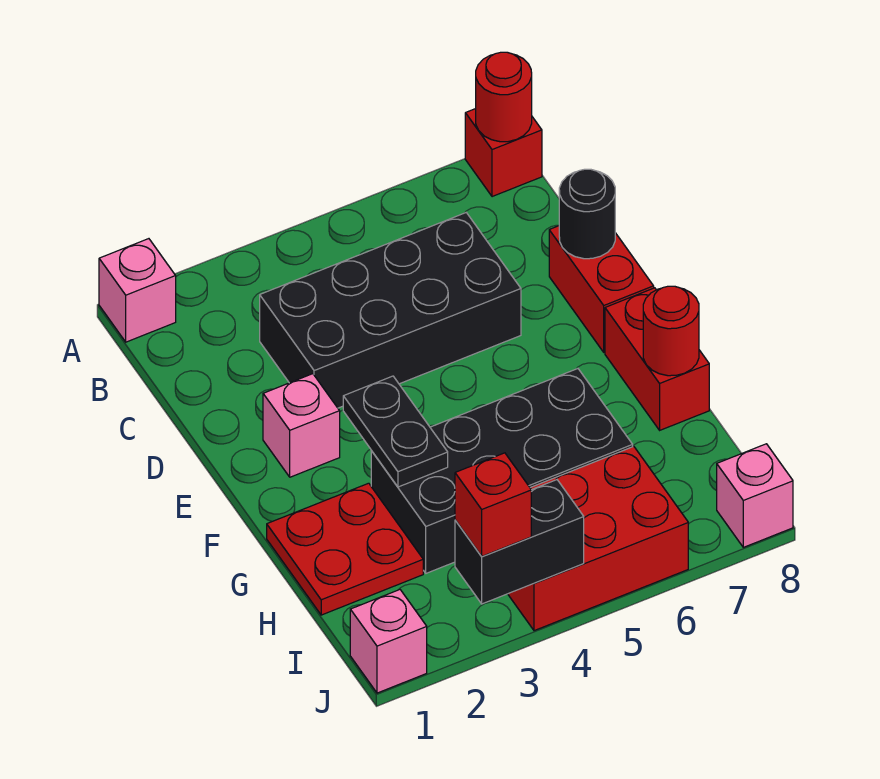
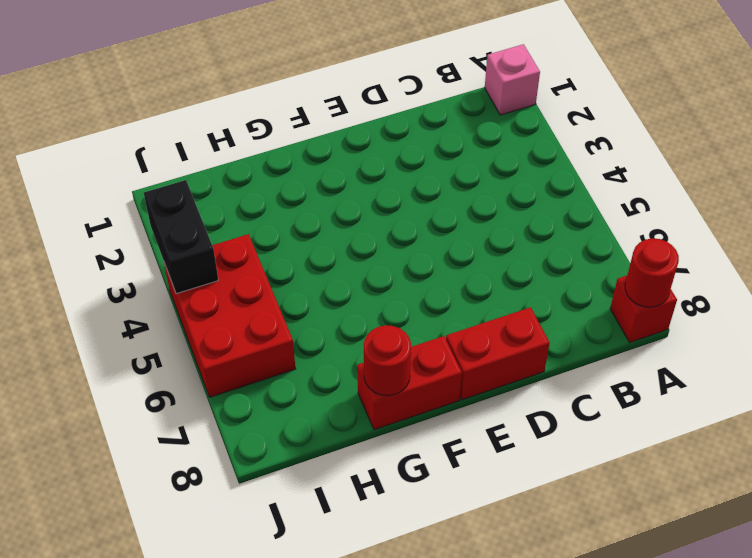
none -> black brick C3:D6 level 1
none -> pink brick E2 level 1
none -> red plate G1:H2 level 1

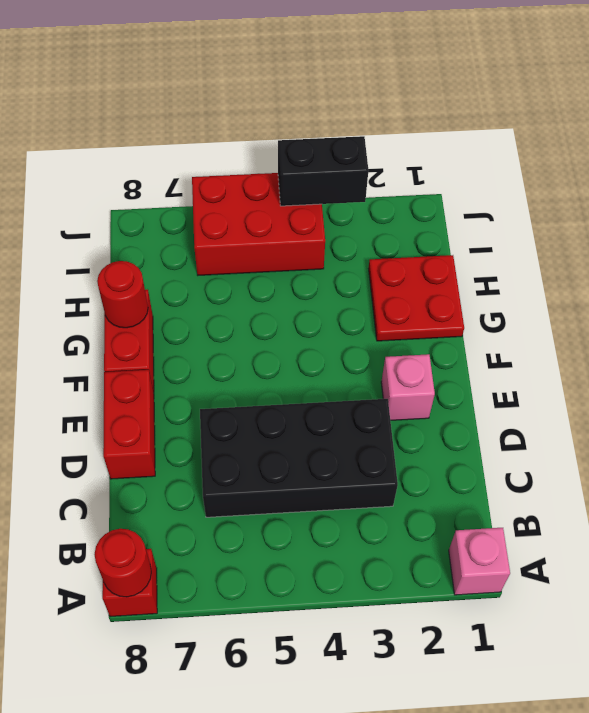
none -> black brick G3:H6 level 1
none -> pink brick J1 level 1
none -> pink brick J8 level 1

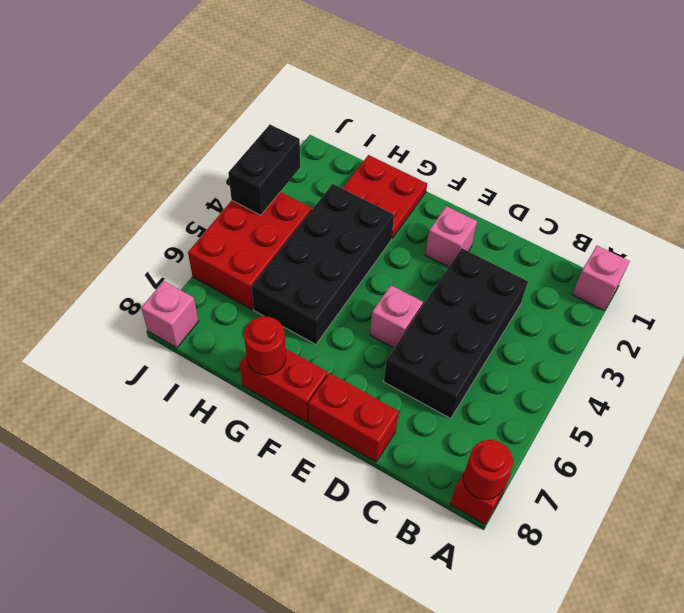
pink brick E5 level 1 -> pink brick J1 level 1
none -> black round brick D8 level 2
none -> black plate F3:G3 level 2
none -> red brick J3 level 3

